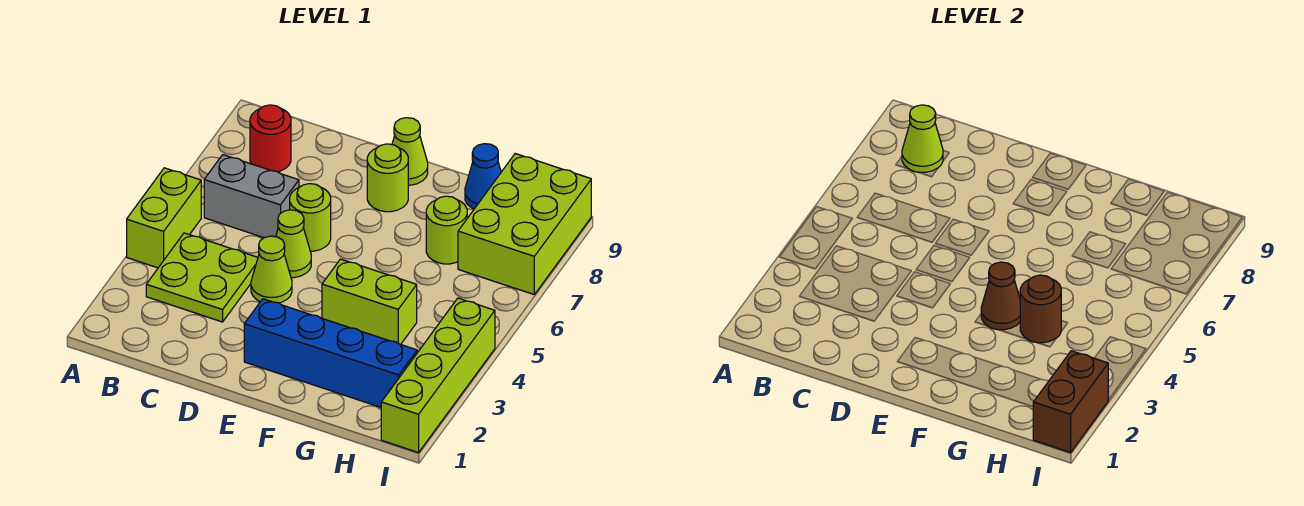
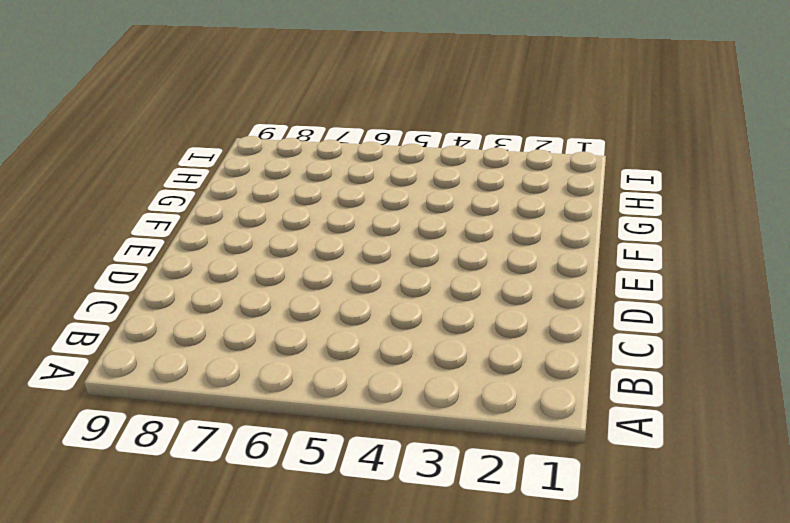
none -> lime brick A4:A5 level 1
none -> lime plate B3:C4 level 1
none -> grey brick B6:C6 level 1

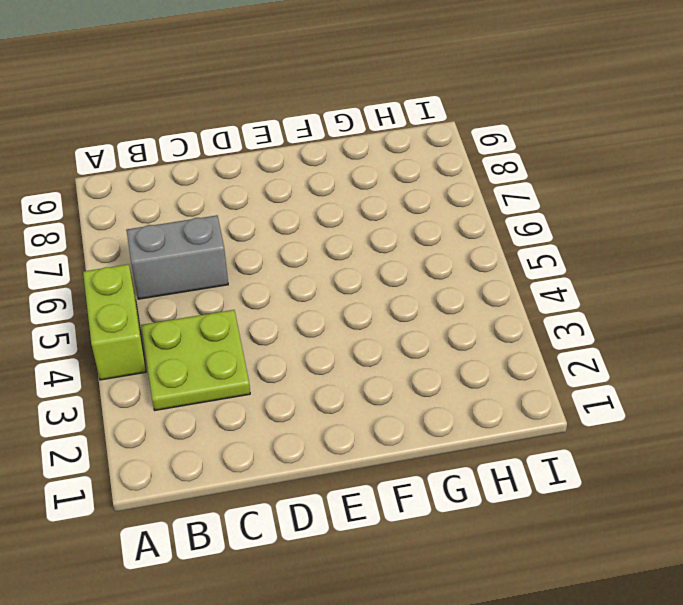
none -> red round brick B8 level 1
none -> lime cone D4 level 1
none -> lime cone D5 level 1

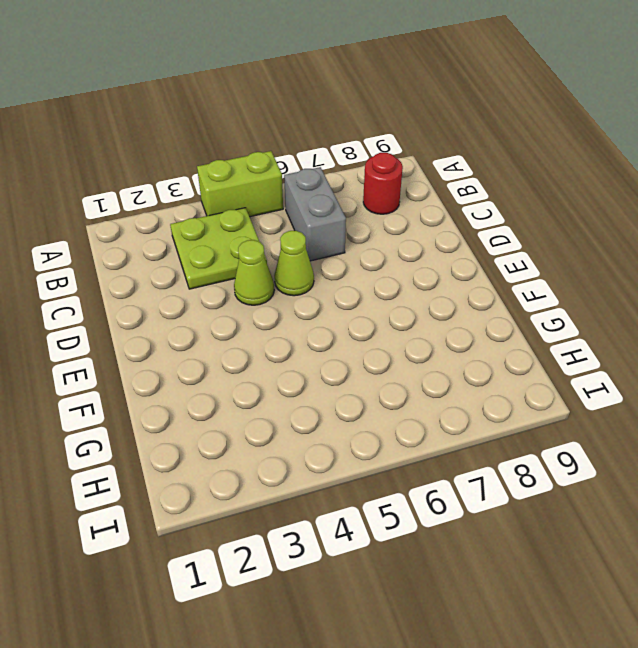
none -> lime round brick D6 level 1
none -> blue brick E2:H2 level 1
none -> lime round brick E8 level 1

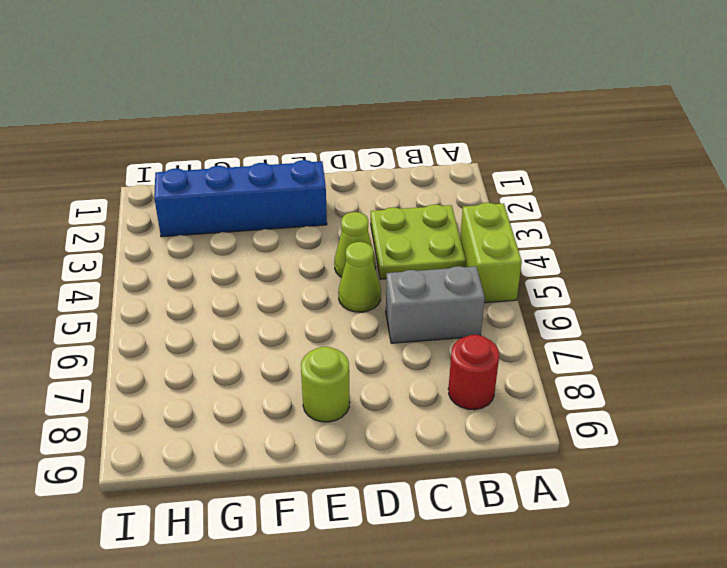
none -> lime round brick D6 level 1
none -> lime cone E9 level 1
none -> lime brick F4:G4 level 1

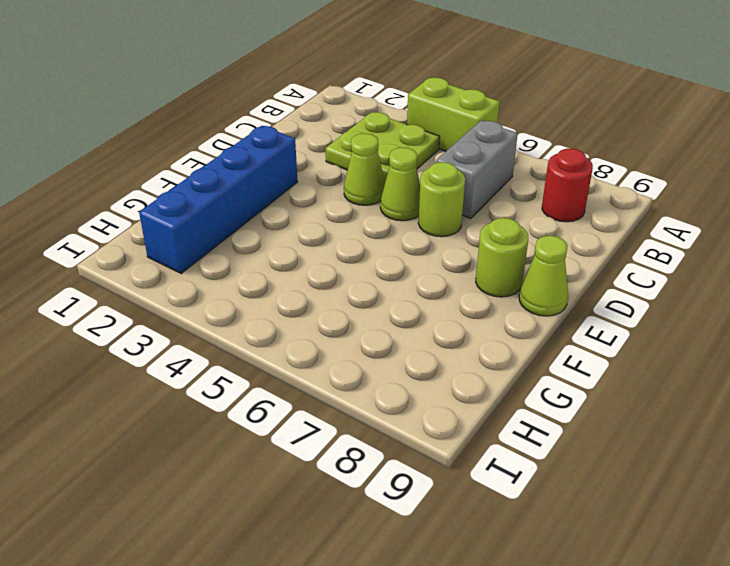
none -> lime brick F4:G4 level 1
none -> lime round brick G7 level 1
none -> blue cone G9 level 1

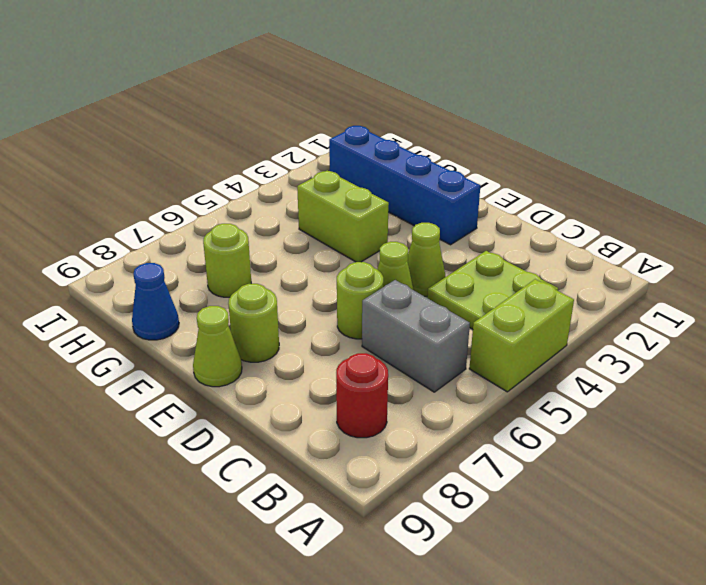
none -> lime brick H7:I9 level 1
none -> lime brick I1:I4 level 1
none -> lime cone B8 level 2

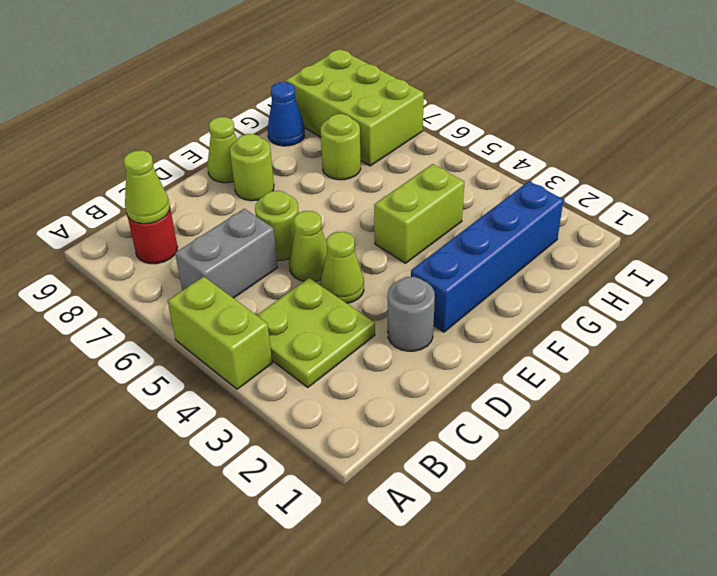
grey round brick D2 level 1 -> none
none -> lime brick I1:I4 level 1
none -> brown cone F4 level 2
none -> brown round brick G4 level 2

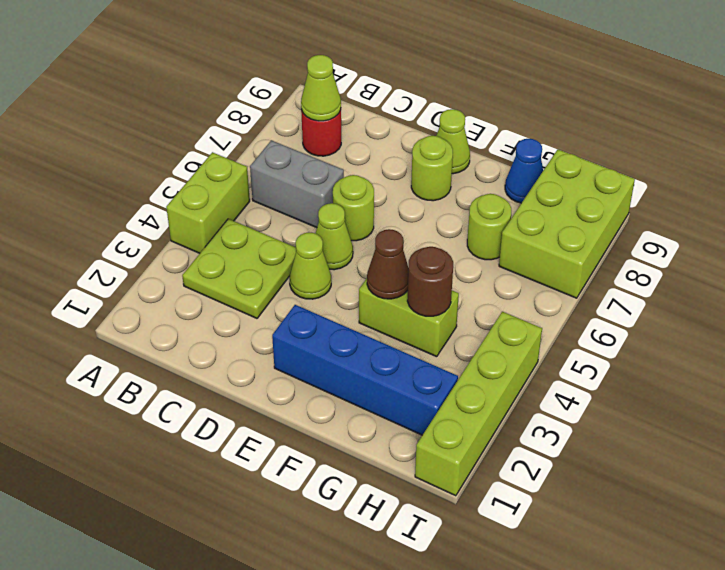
none -> brown brick I1:I2 level 2

